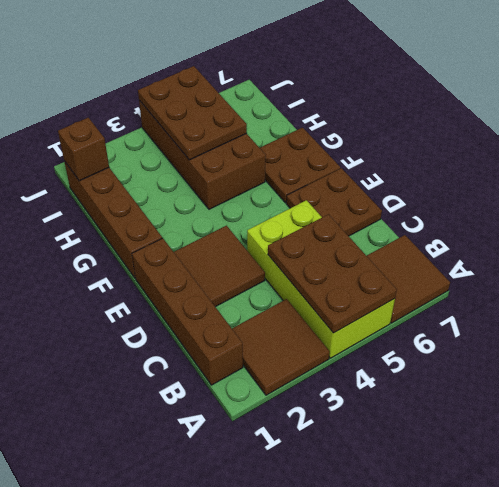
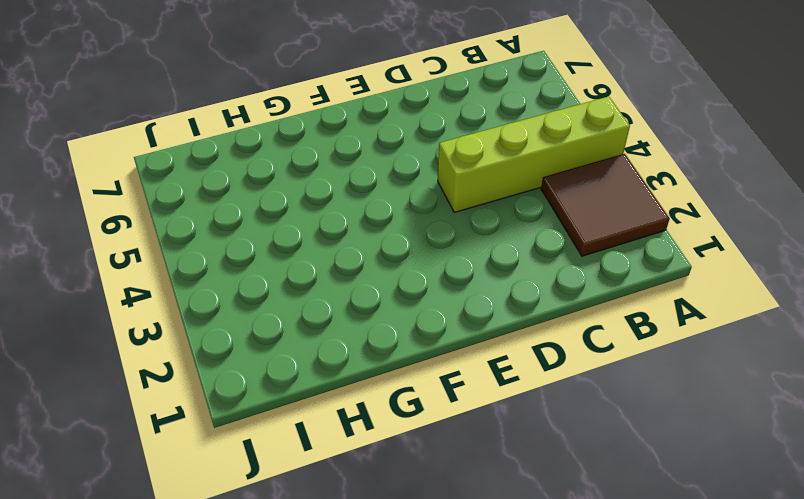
lime brick A4:D4 level 1 -> lime brick A4:D5 level 1
none -> brown tile A6:B7 level 1
none -> brown brick B1:E1 level 1
none -> brown tile D2:E3 level 1

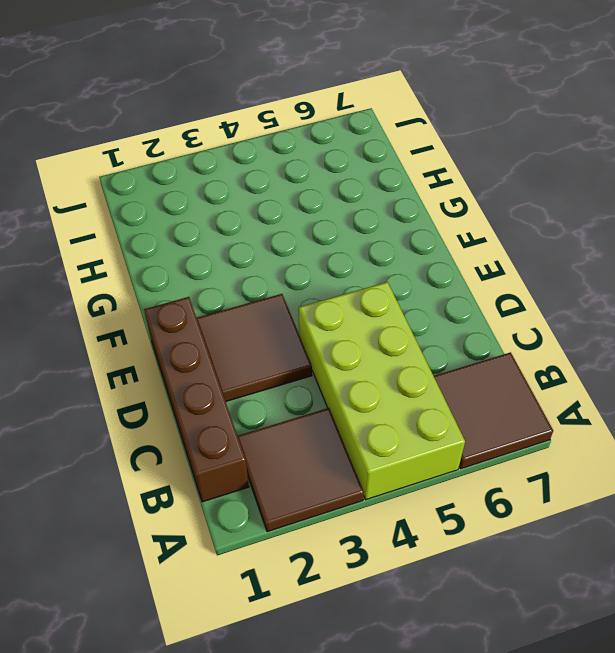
none -> brown plate D6:E7 level 1
none -> brown brick F1:I1 level 1
none -> brown plate F6:G7 level 1

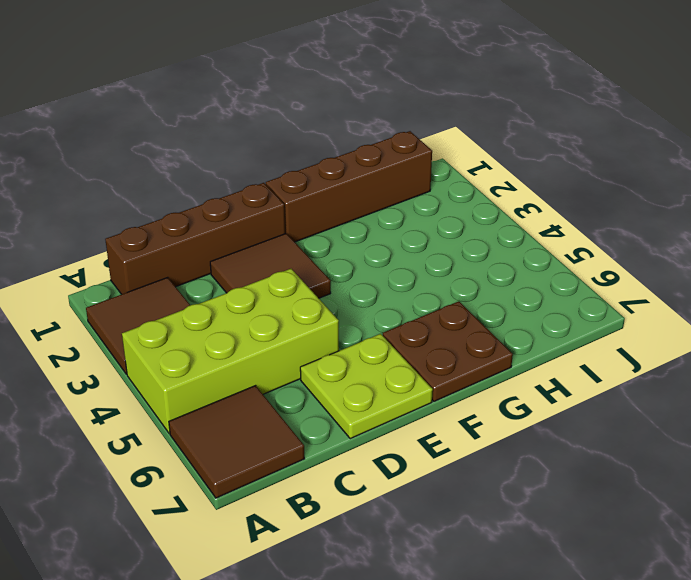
lime plate D6:E7 level 1 -> brown plate D6:E7 level 1
none -> brown brick G4:J5 level 1
none -> brown plate A4:C5 level 2
none -> brown plate H4:J5 level 2

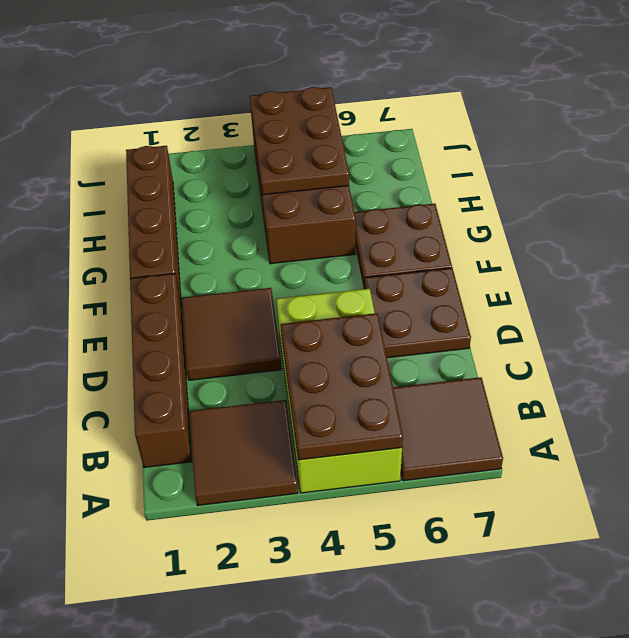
none -> brown brick I1 level 2

